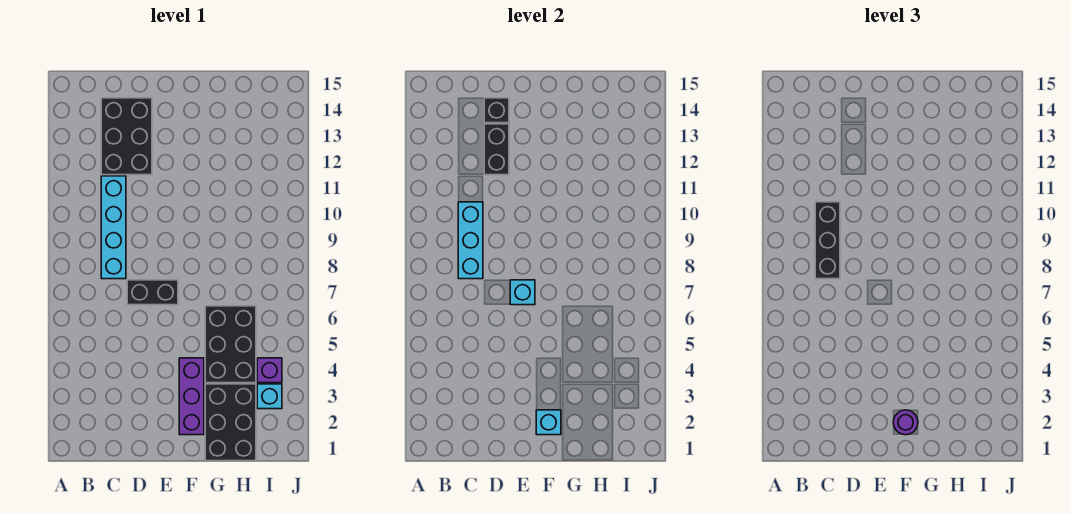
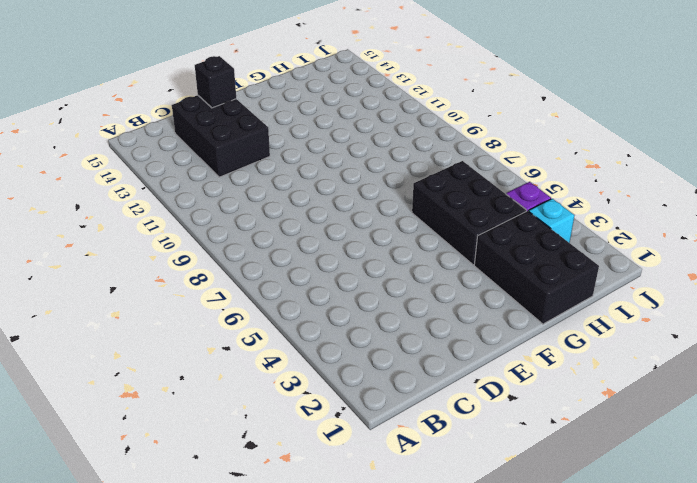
none -> cyan brick C8:C11 level 1
none -> black brick D7:E7 level 1
none -> purple brick F2:F4 level 1

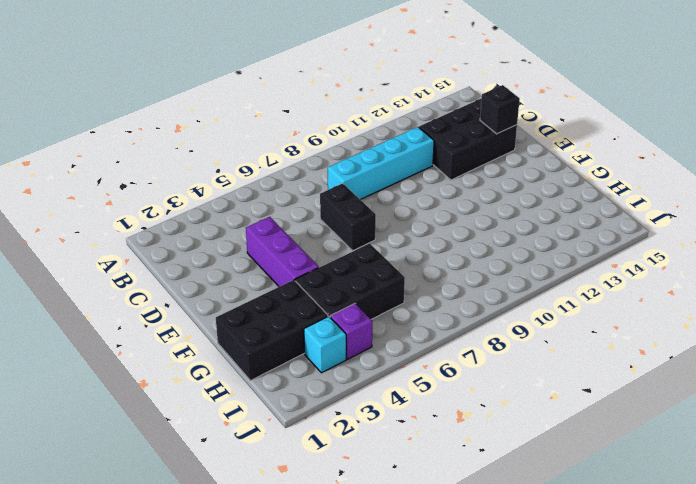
purple brick D4:F4 level 1 -> purple brick F2:F4 level 1
none -> cyan brick C8:C10 level 2
none -> black brick D12:D13 level 2
none -> cyan brick E7 level 2

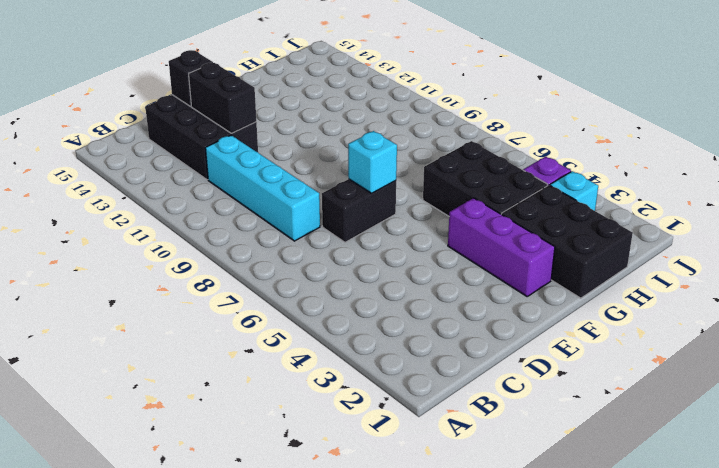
none -> cyan brick C8:C10 level 2
none -> cyan brick F2 level 2
none -> black brick C8:C10 level 3

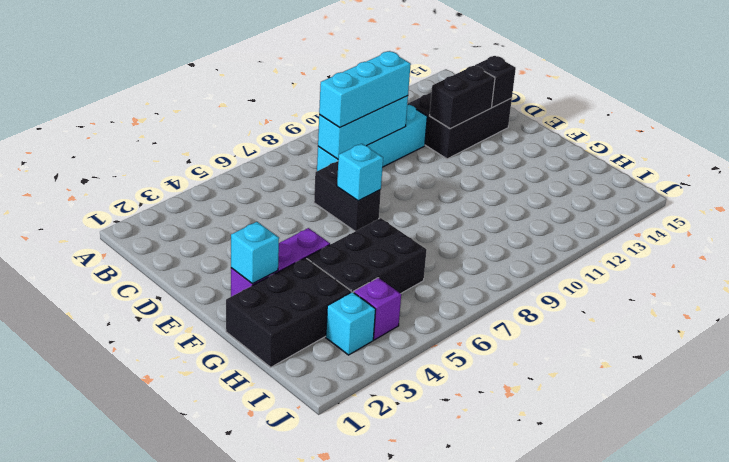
cyan brick C8:C10 level 3 -> black brick C8:C10 level 3
none -> purple round brick F2 level 3

